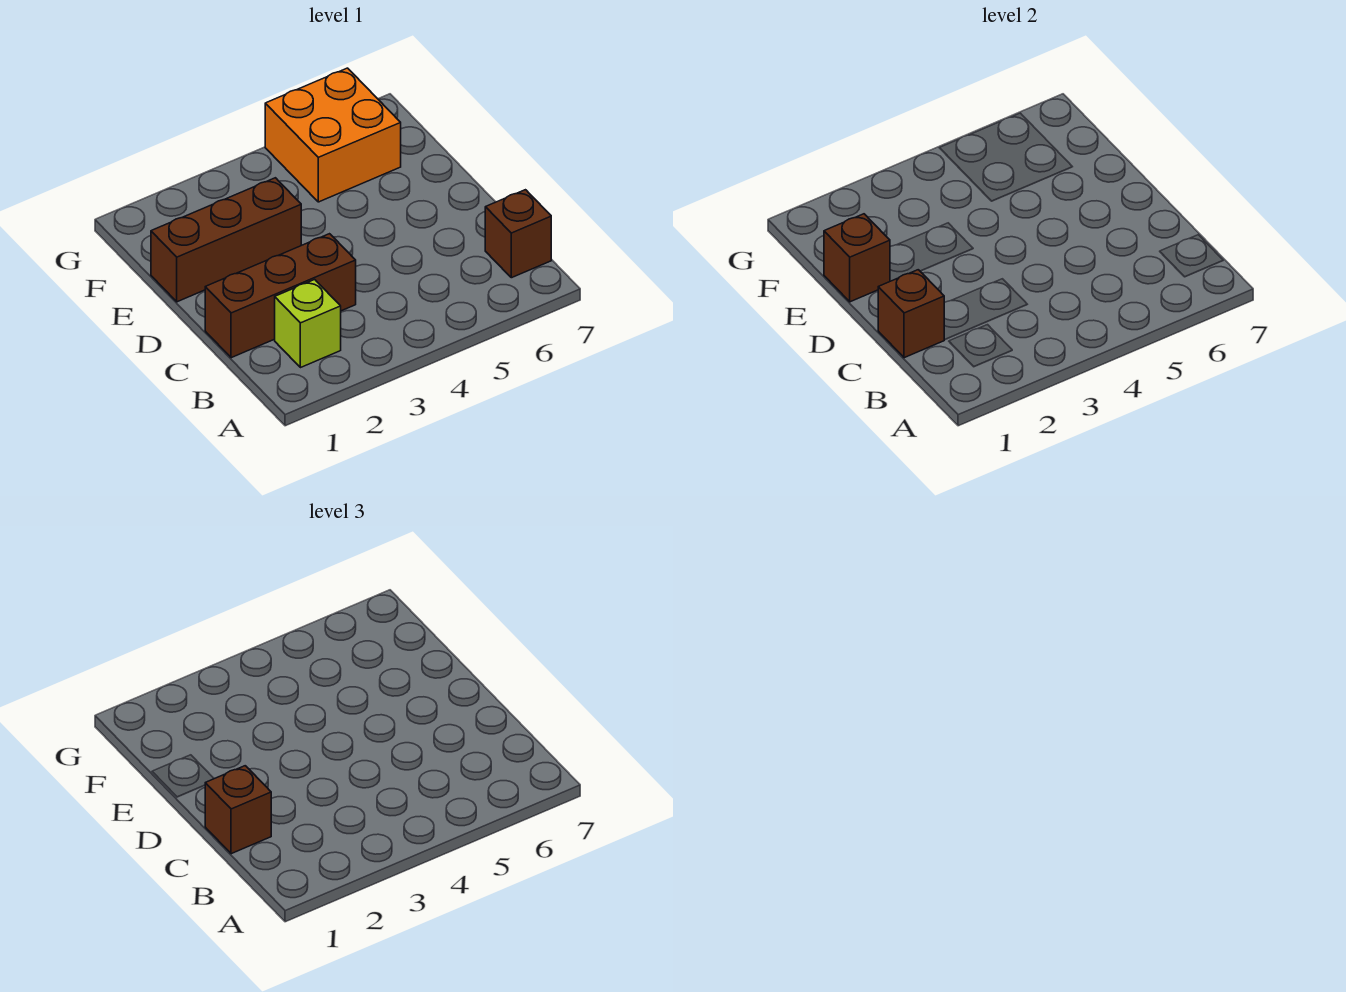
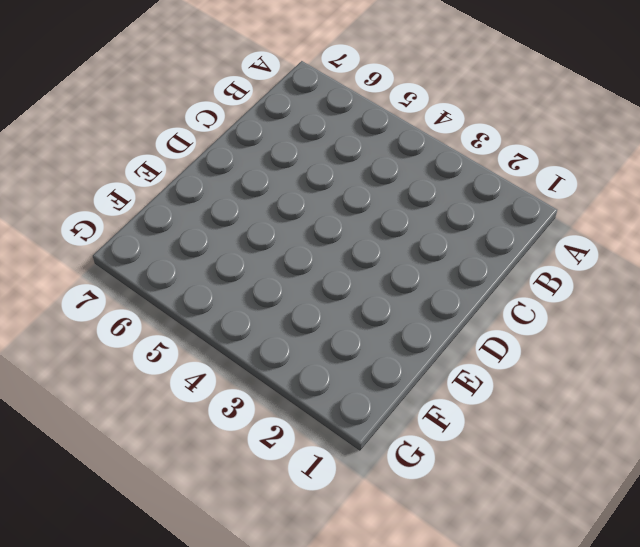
none -> lime brick B2 level 1
none -> brown brick B7 level 1

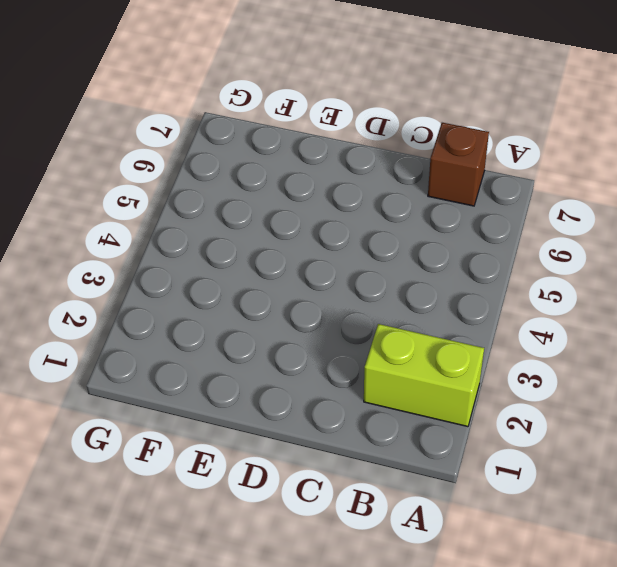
lime brick A2:B2 level 1 -> lime brick B2 level 1
none -> brown brick C1:C3 level 1
none -> brown brick E1:E3 level 1

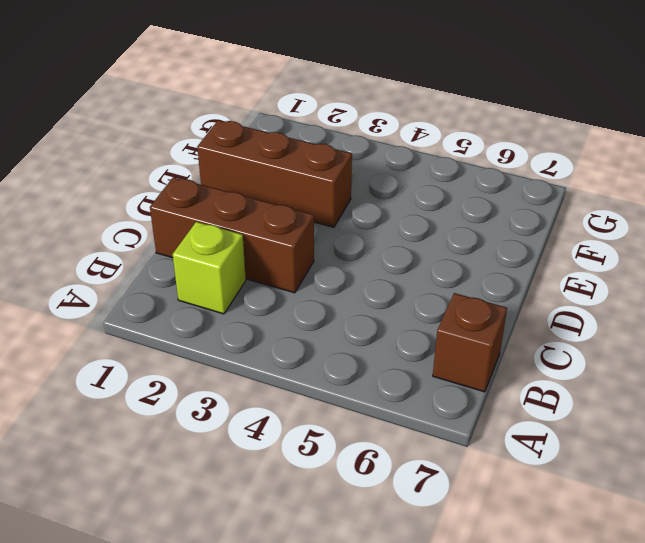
none -> orange brick F5:G6 level 1
none -> brown brick C1 level 2

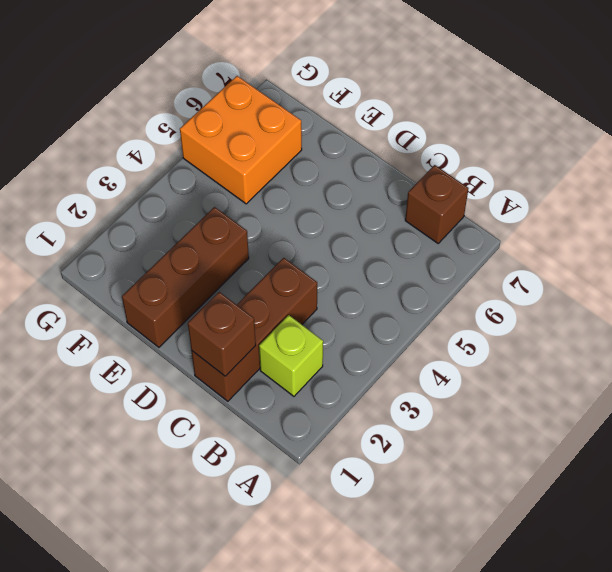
none -> brown brick E1 level 2
none -> brown brick C1 level 3

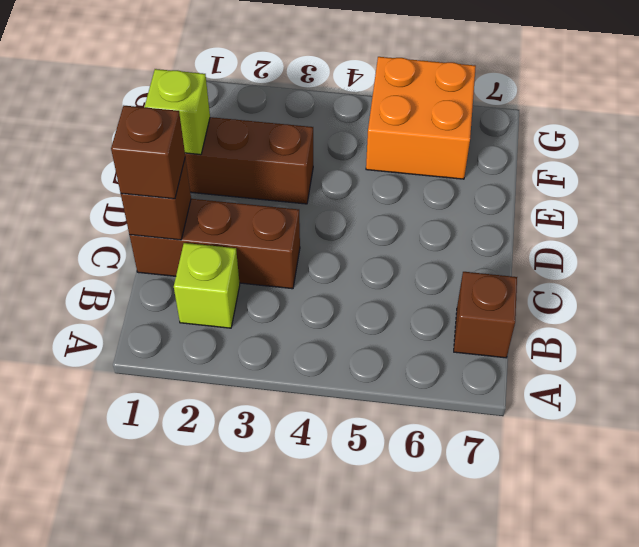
lime brick E1 level 2 -> brown brick E1 level 2

